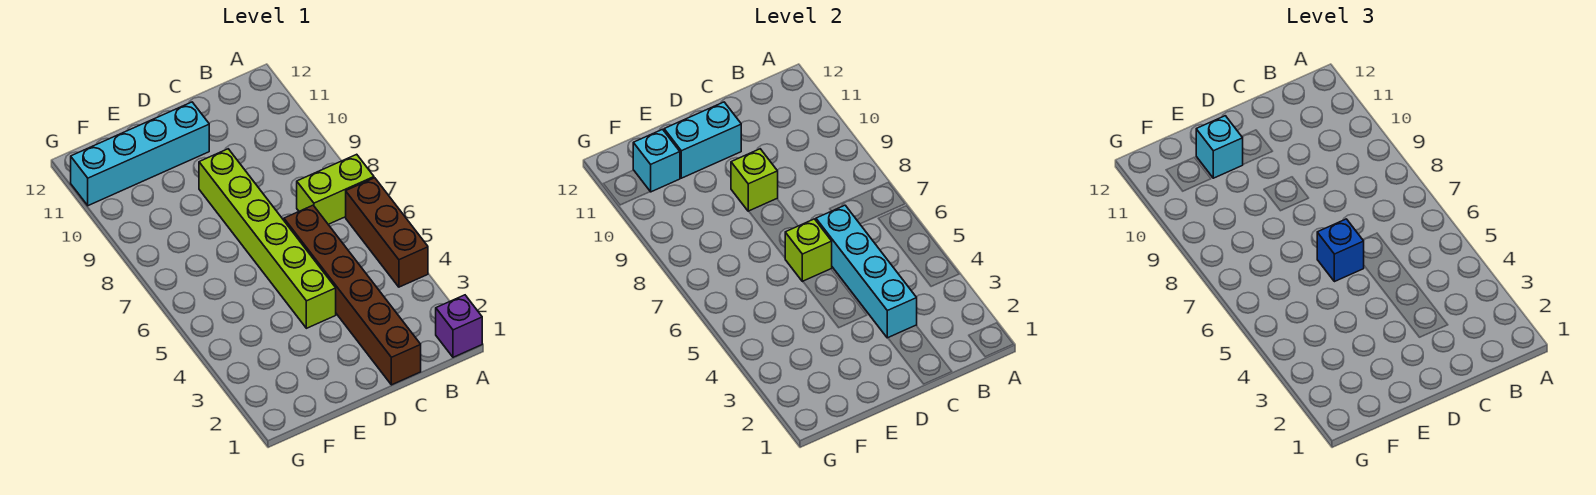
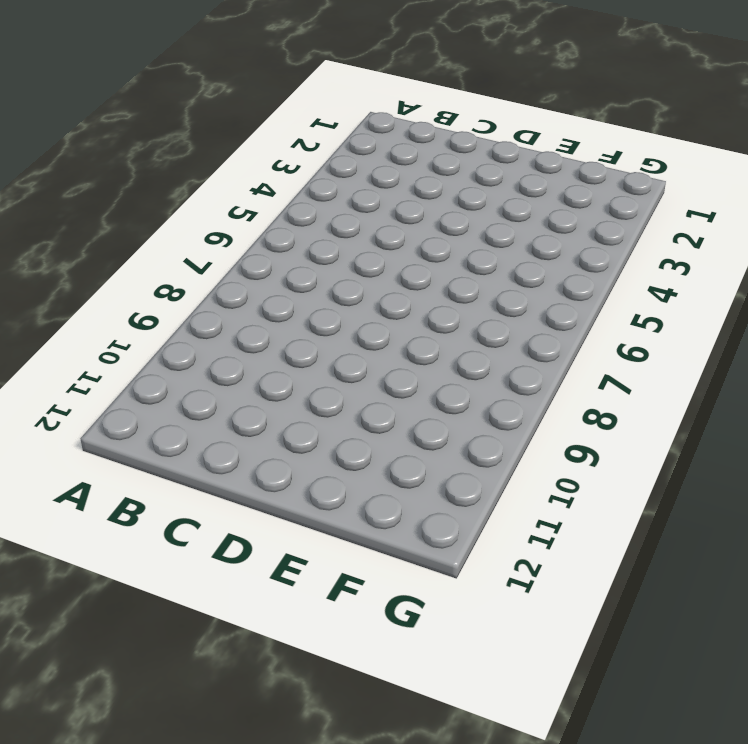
none -> purple brick A1 level 1
none -> brown brick A4:A6 level 1
none -> lime brick A7:B7 level 1

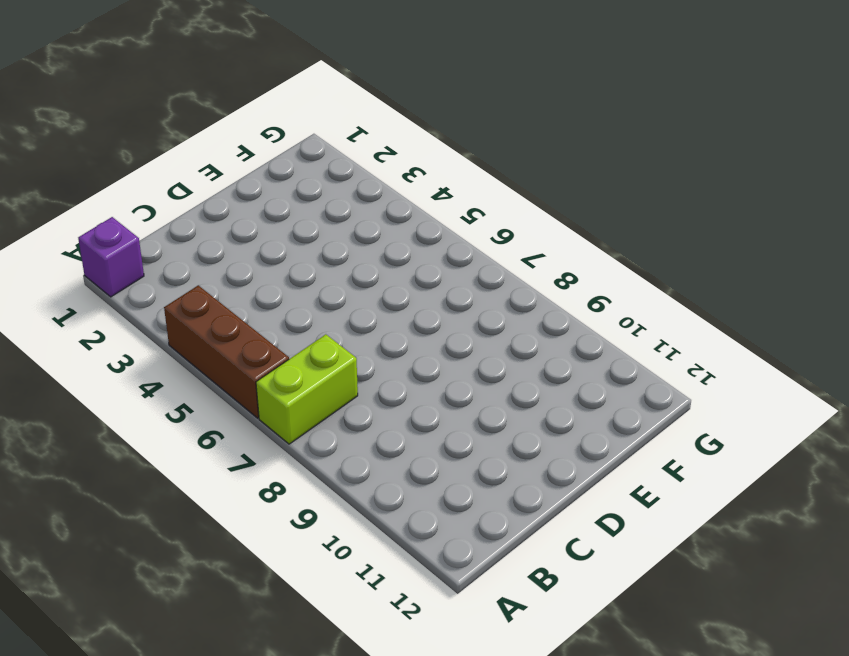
none -> brown brick C1:C6 level 1
none -> lime brick D4:D9 level 1
none -> cyan brick D11:G11 level 1

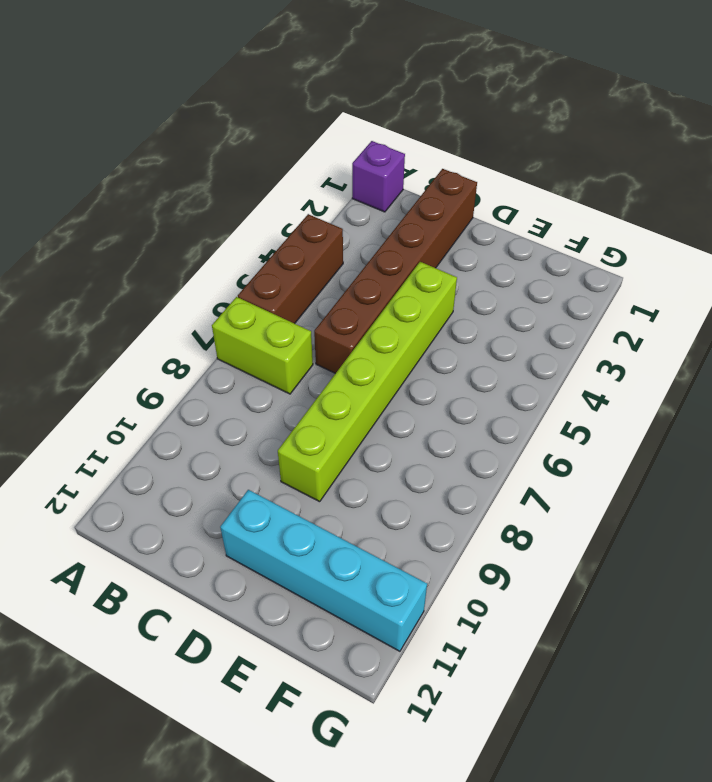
none -> cyan brick C3:C6 level 2
none -> lime brick D6 level 2
none -> lime brick D9 level 2

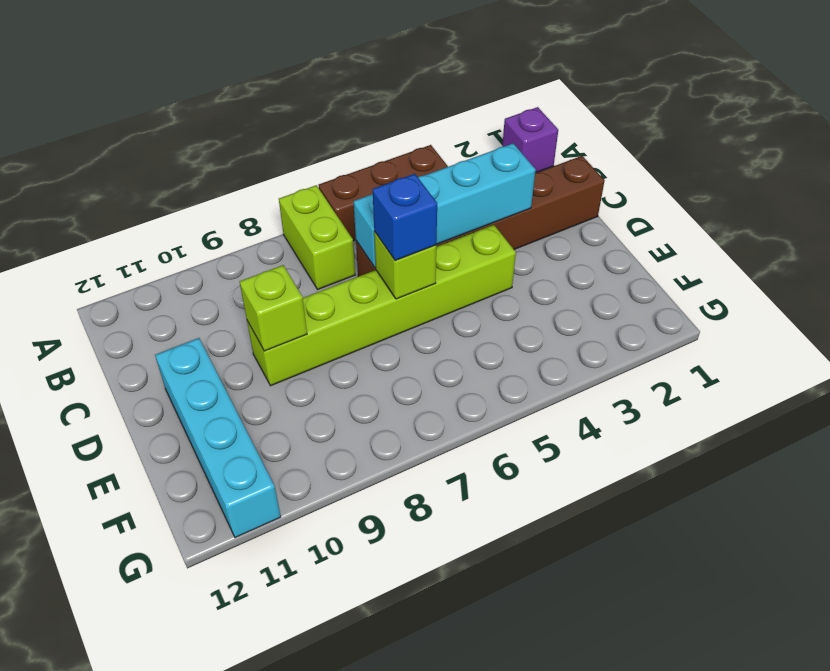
none -> cyan brick D11:E11 level 2
none -> cyan brick F11 level 2
none -> cyan brick E11 level 3

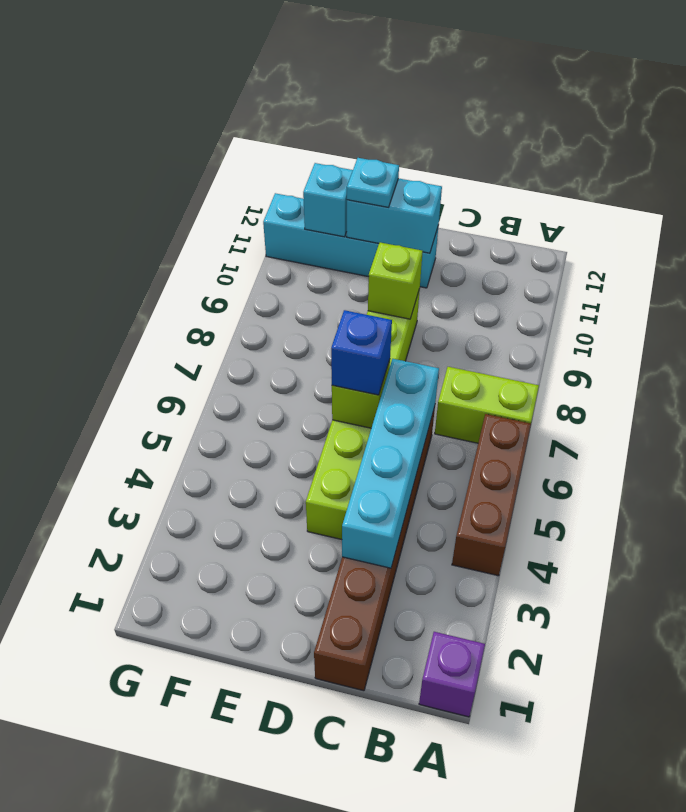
cyan plate E11 level 3 -> cyan brick E11 level 3

